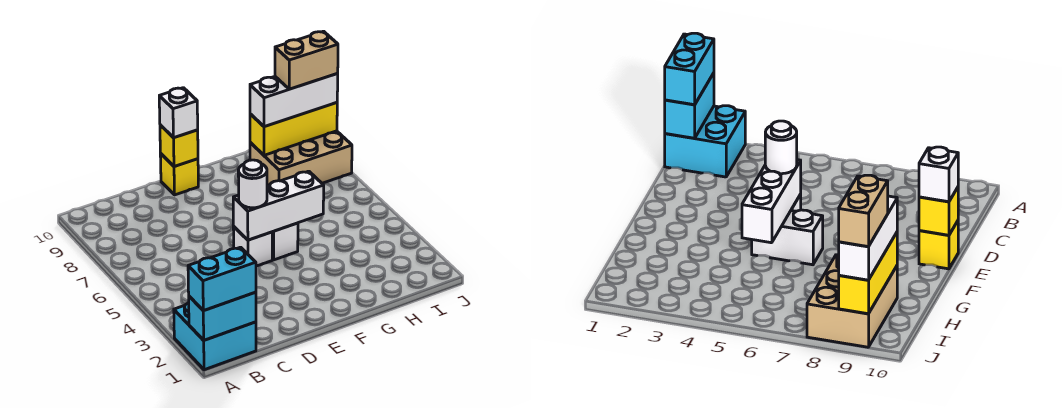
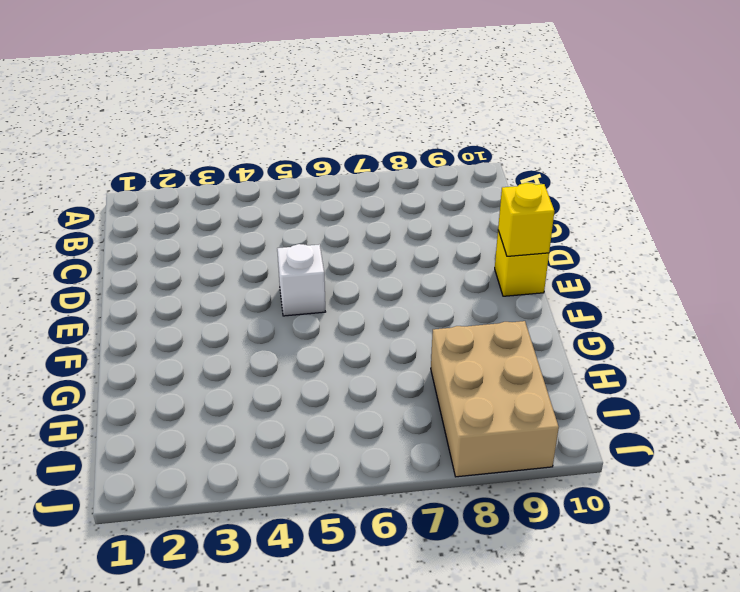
none -> cyan brick A1:B2 level 1
none -> white brick F5:F6 level 1
none -> cyan brick A1:B1 level 2

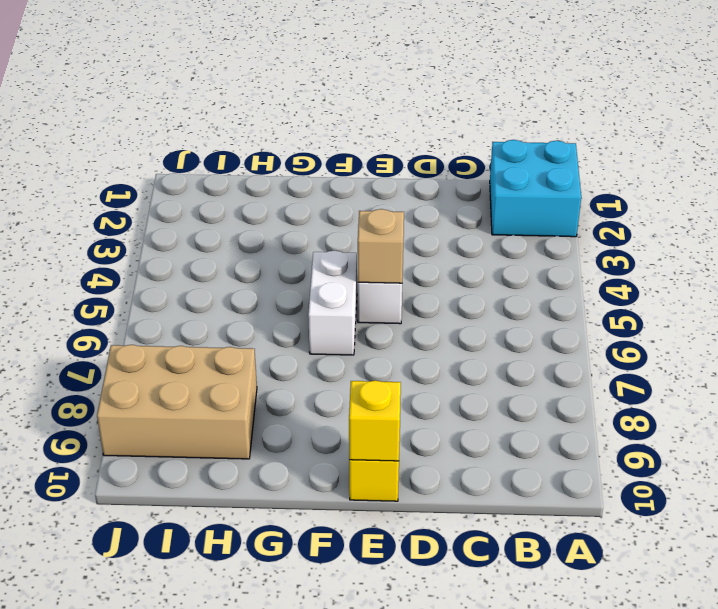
tan brick E5 level 2 -> white brick E5:G5 level 2
none -> cyan brick A1:B1 level 2
none -> yellow brick H9:J9 level 2
none -> cyan brick A1:B1 level 3

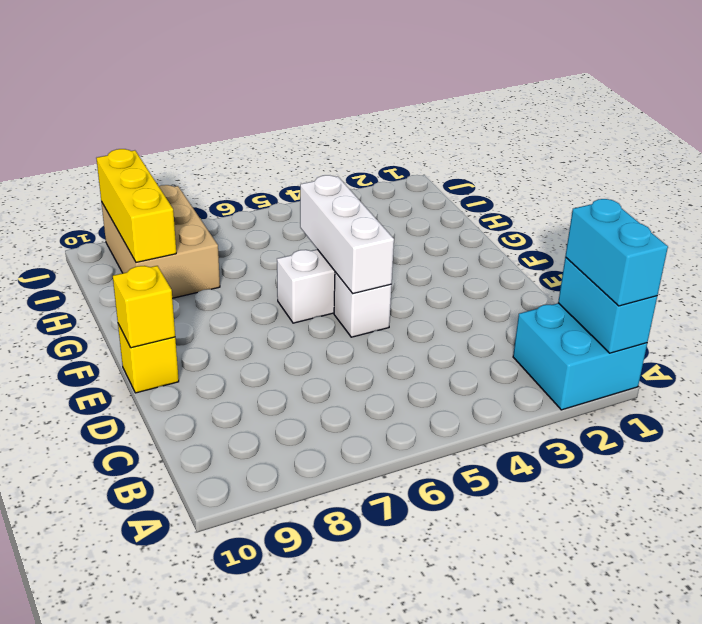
none -> white round brick E5 level 3
none -> white brick E10 level 3
none -> white brick H9:J9 level 3

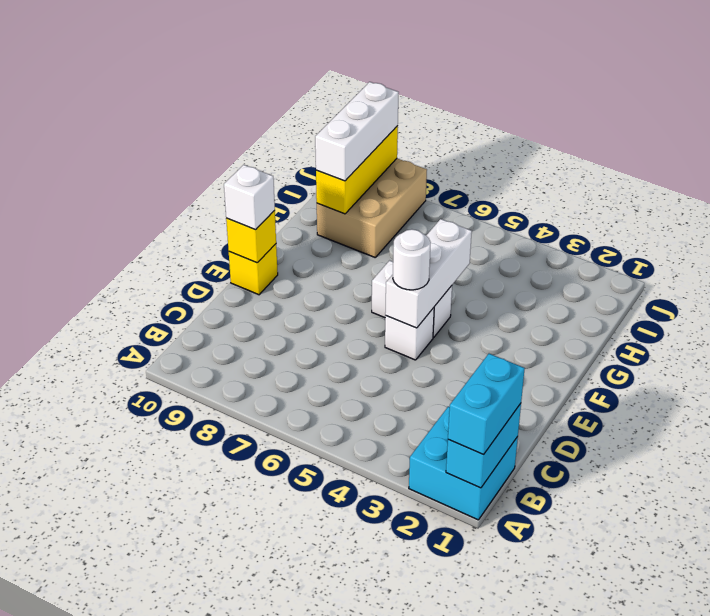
none -> tan brick I9:J9 level 4

